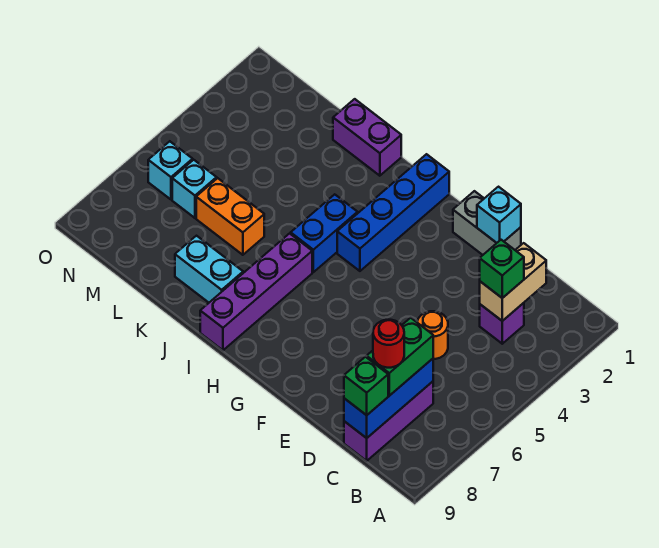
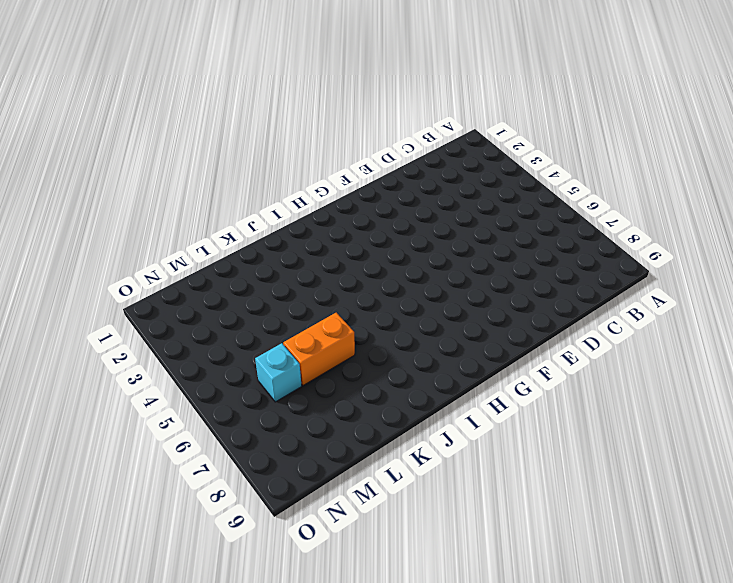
none -> purple brick C3 level 1
none -> purple brick C7:C9 level 1
none -> orange round brick D5 level 1

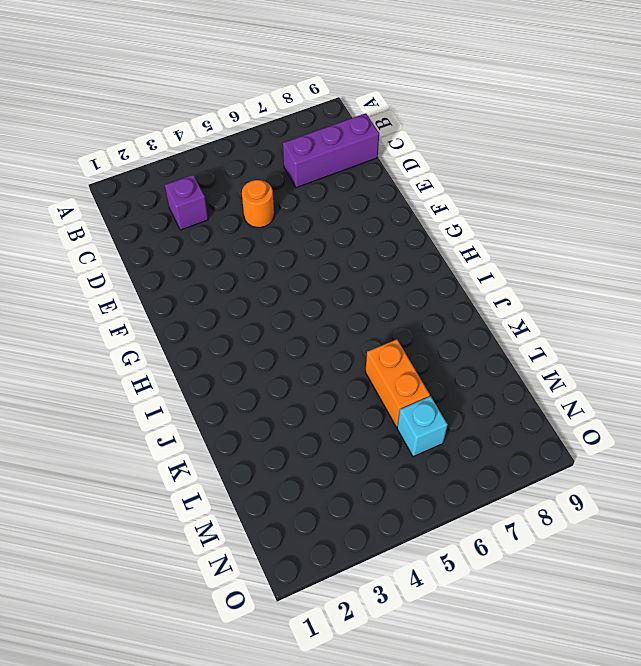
none -> grey brick E1:F1 level 1
none -> blue brick H1:H4 level 1
none -> blue brick I4:I5 level 1

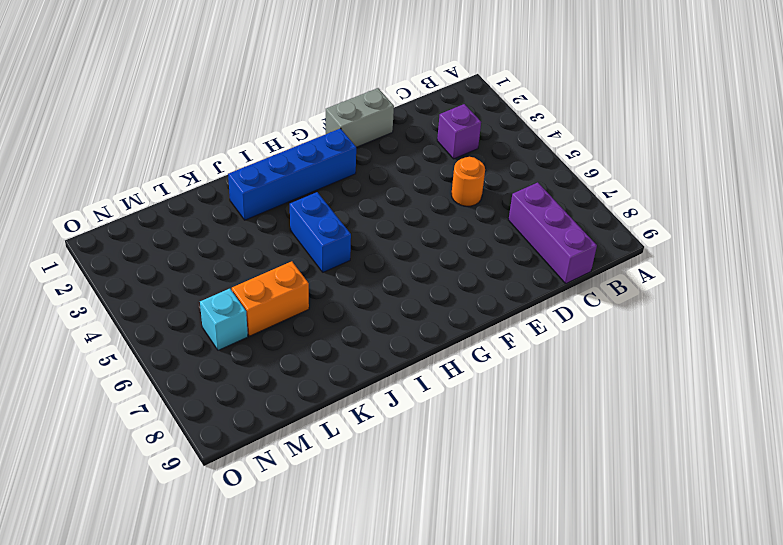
blue brick G2:J2 level 1 -> blue brick H1:H4 level 1
none -> purple brick I6:I9 level 1
none -> purple brick J1:K1 level 1
none -> cyan brick J8:K8 level 1

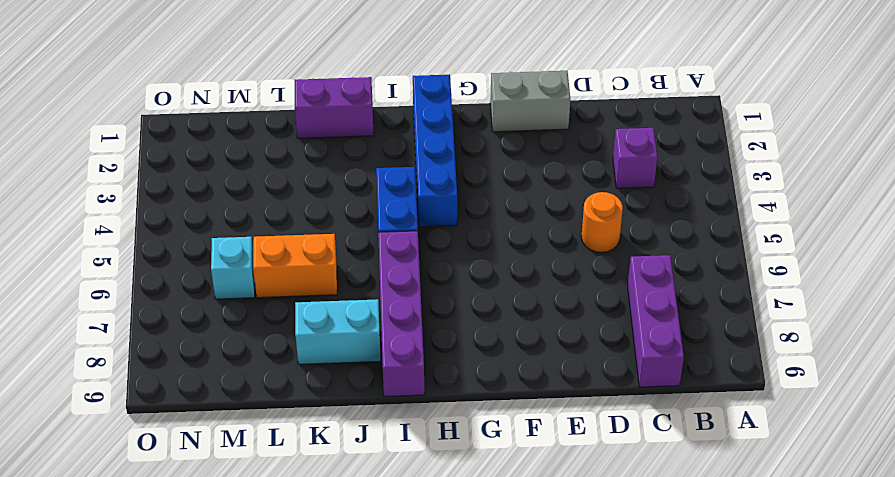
none -> cyan brick N6 level 1
none -> tan brick C2:C3 level 2
none -> blue brick C7:C9 level 2

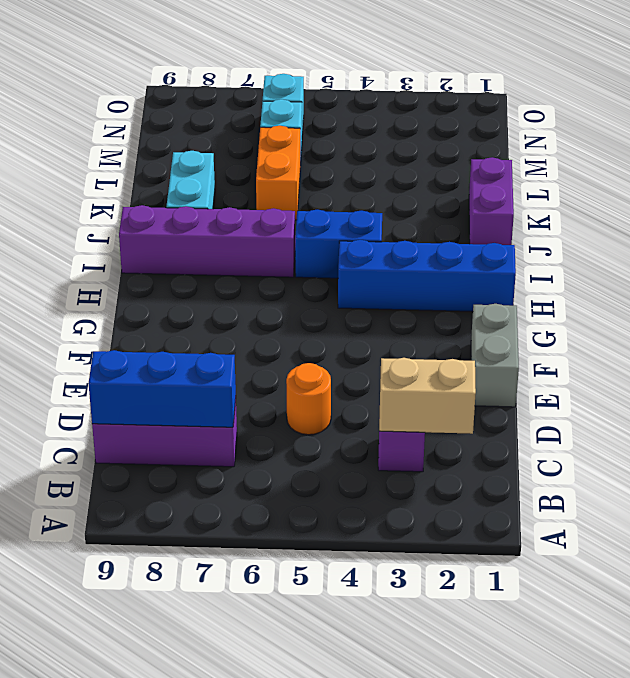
none -> cyan brick E1 level 2
none -> green brick C3 level 3
none -> green brick C7:C8 level 3

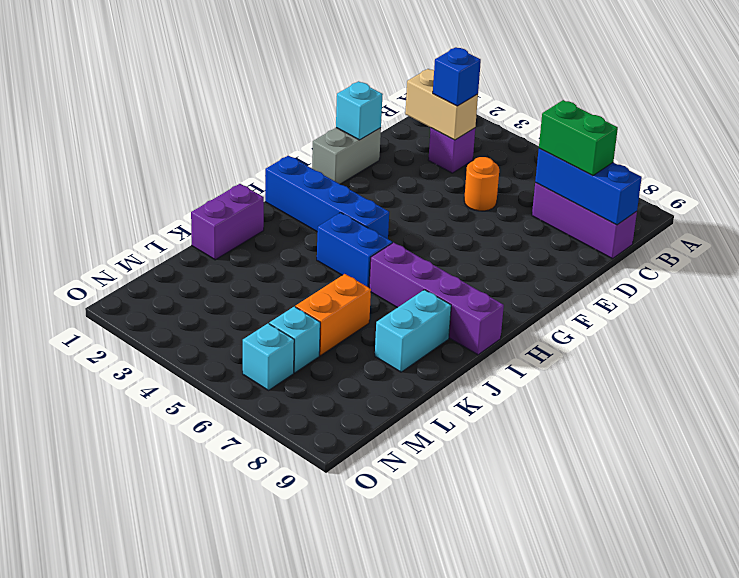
blue brick C3 level 3 -> green brick C3 level 3
none -> green brick C9 level 3
none -> red round brick C8 level 4

